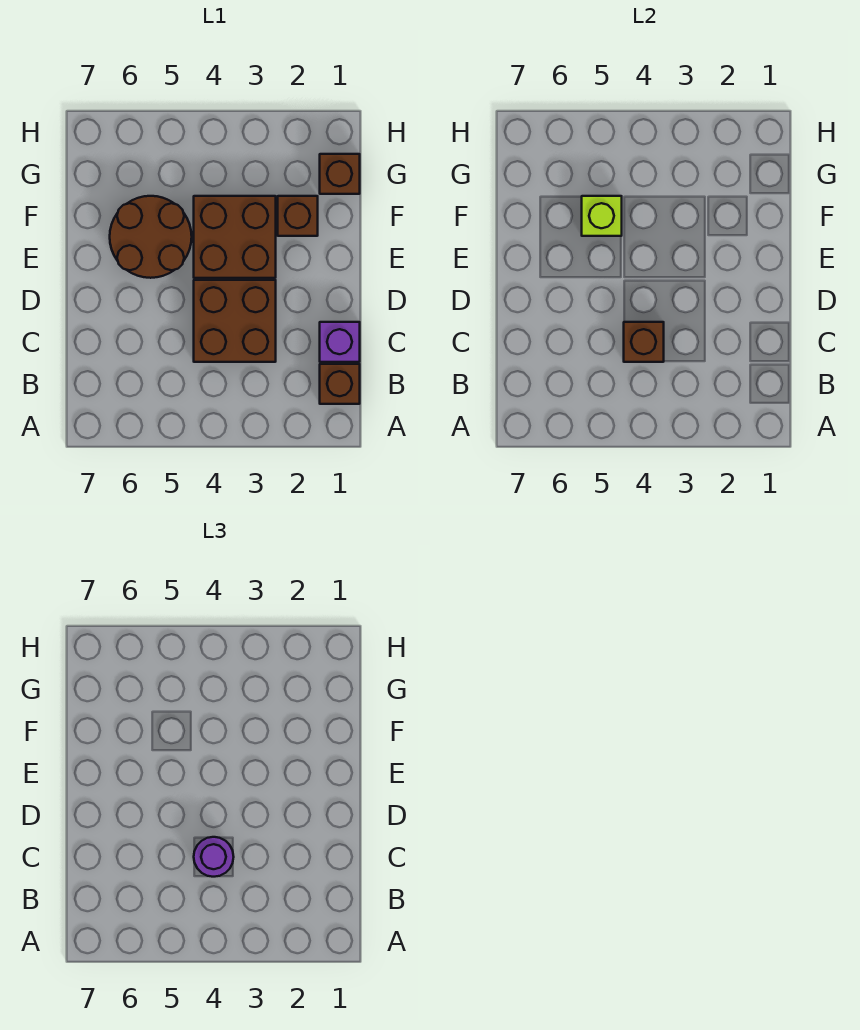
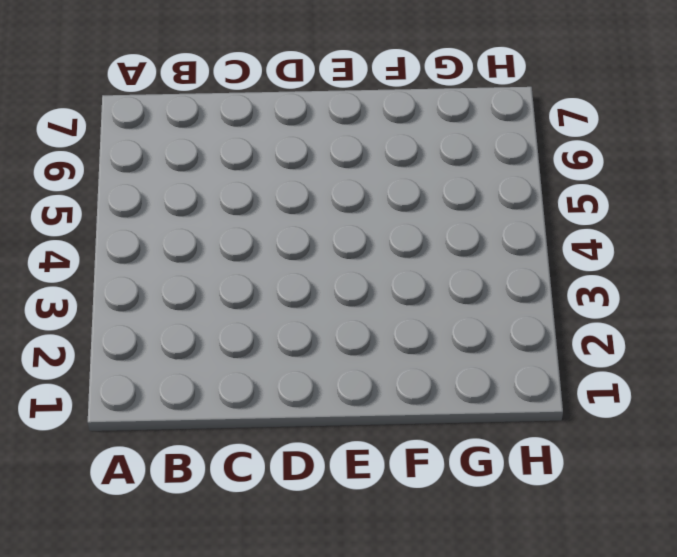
none -> brown brick B1 level 1
none -> purple brick C1 level 1

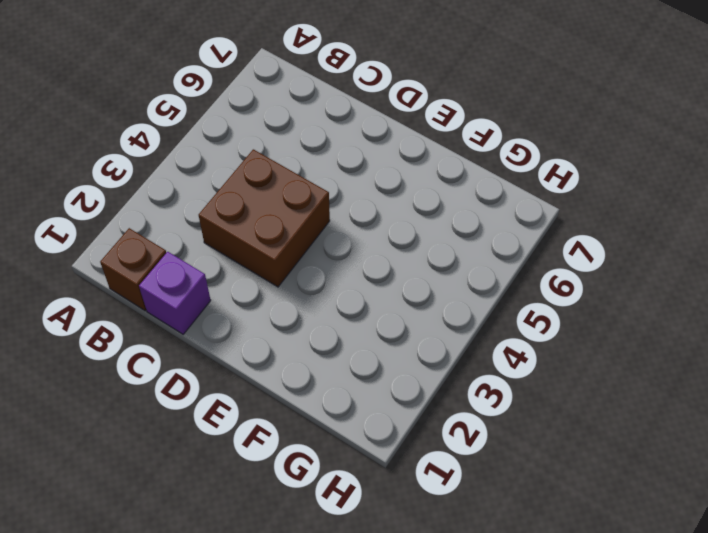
none -> brown brick E3:F4 level 1
none -> brown round brick E5:F6 level 1

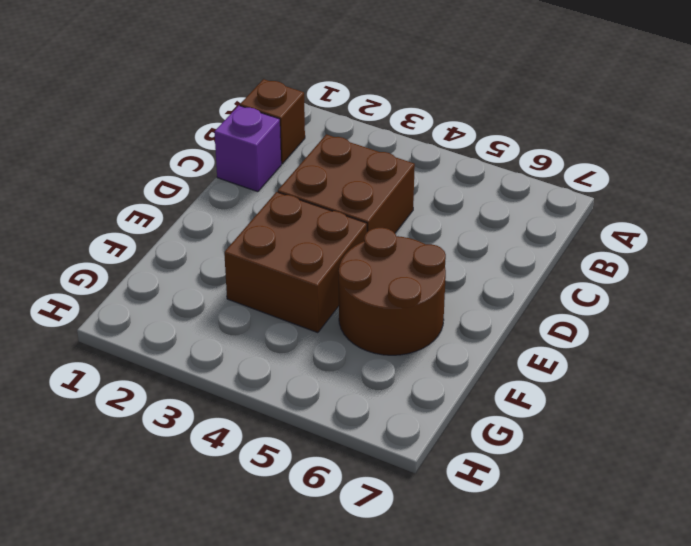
none -> brown brick F2 level 1
none -> brown brick G1 level 1

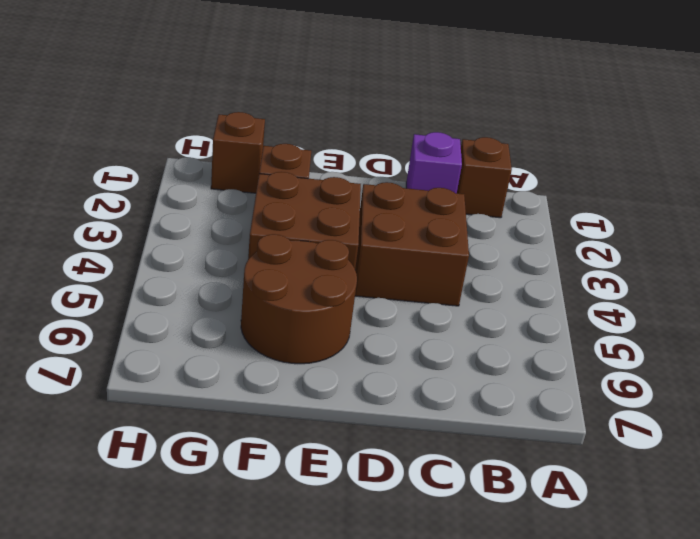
none -> brown brick C4 level 2
none -> lime brick F5 level 2

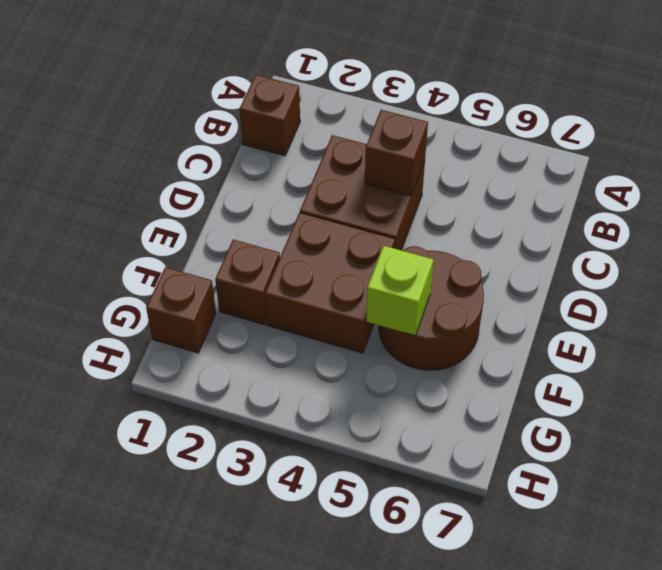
none -> purple brick C1 level 1
none -> purple round brick C4 level 3

